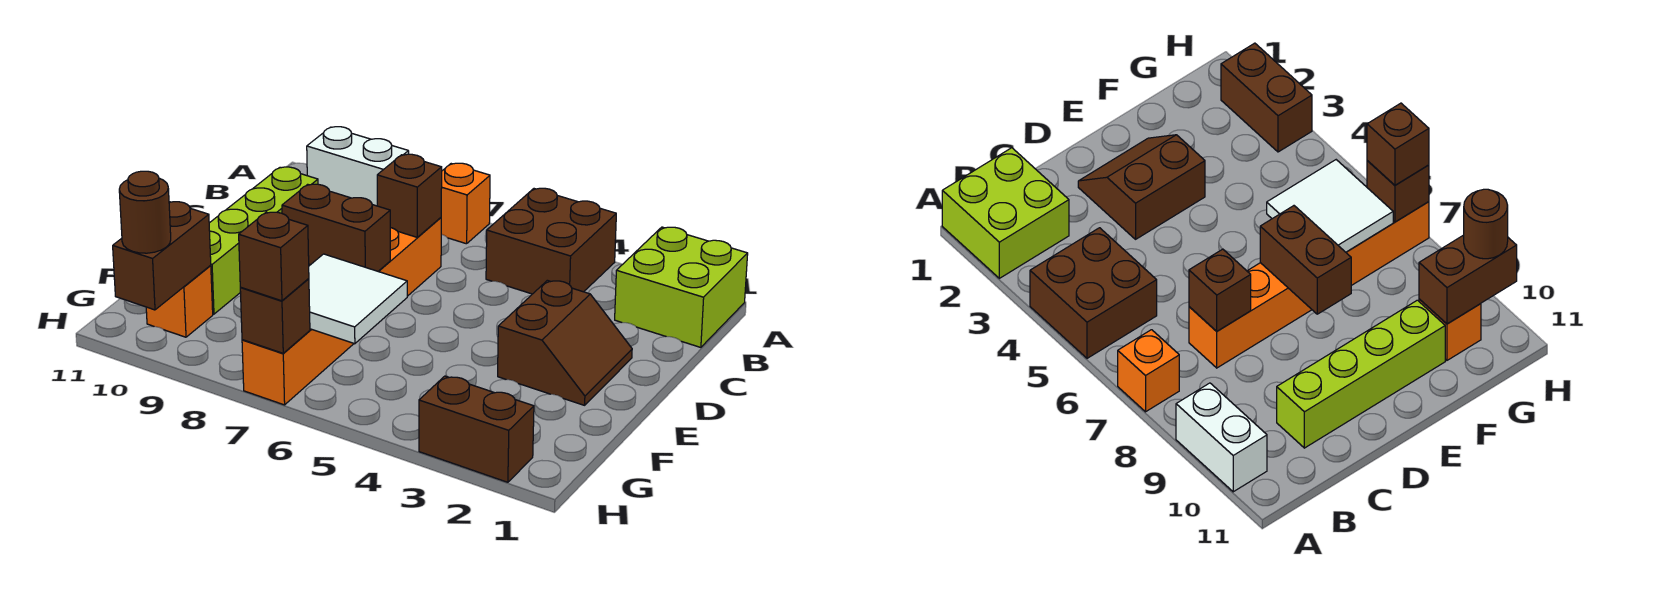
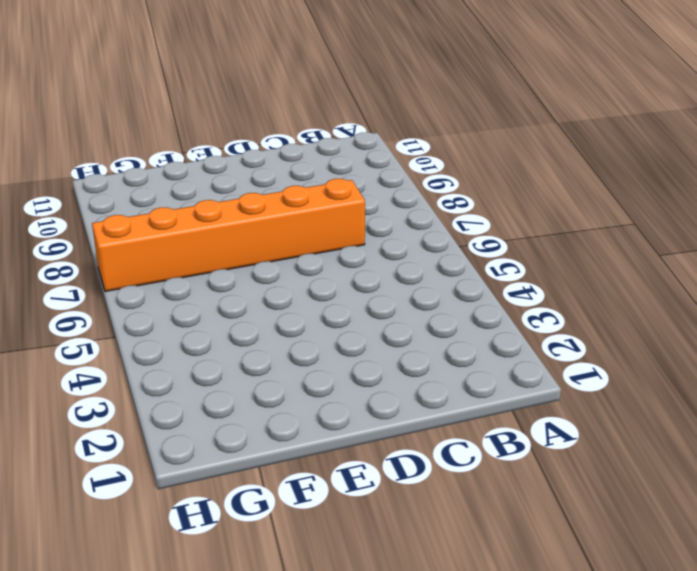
none -> lime brick A1:B2 level 1
none -> brown brick A4:B5 level 1
none -> orange brick A7 level 1

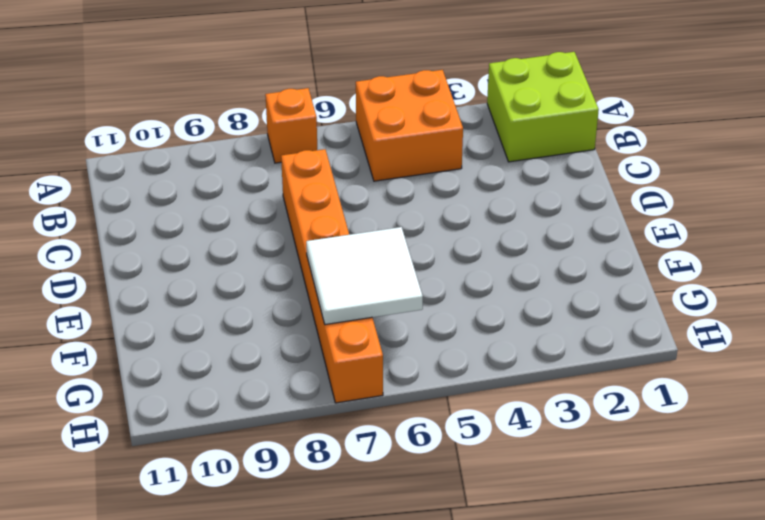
orange brick A4:B5 level 1 -> brown brick A4:B5 level 1
none -> white brick A9:A10 level 1
none -> lime brick C10:F10 level 1
none -> brown slope D2:E3 level 1 top 3

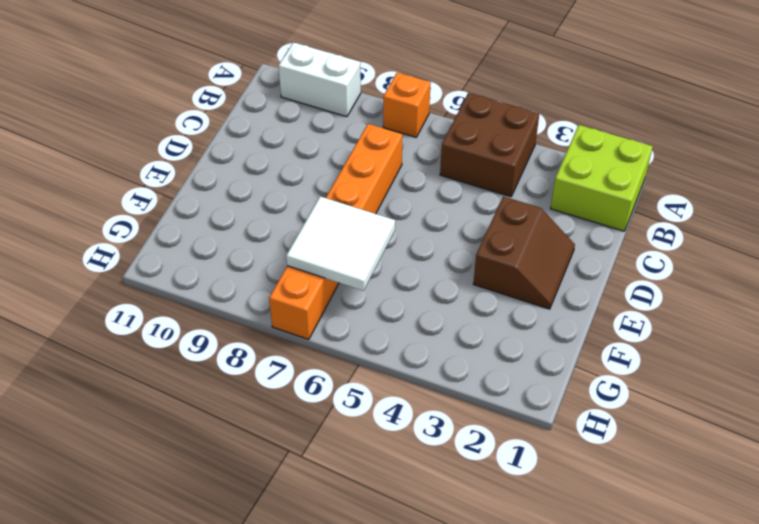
none -> lime brick C10:F10 level 1
none -> orange brick G10 level 1
none -> brown brick H2:H3 level 1

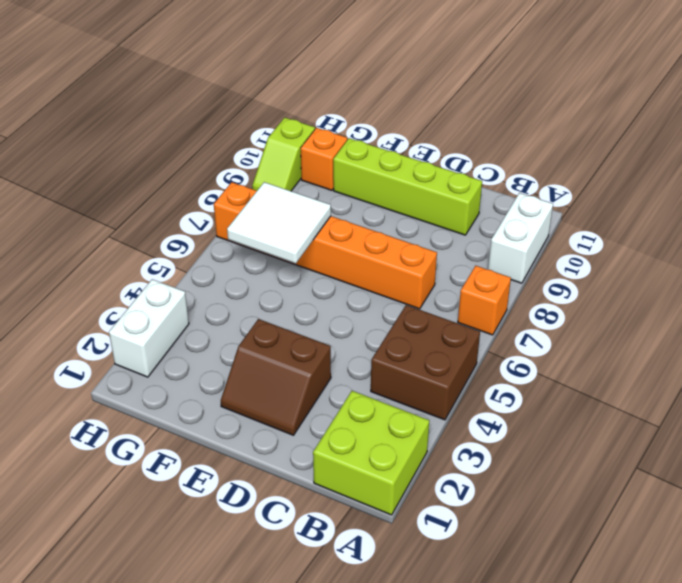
white brick H2:H3 level 1 -> brown brick H2:H3 level 1
lime slope H9:H10 level 1 top 10 -> none
none -> brown brick C7 level 2
none -> brown brick E7:E8 level 2
none -> brown brick G10:H10 level 2

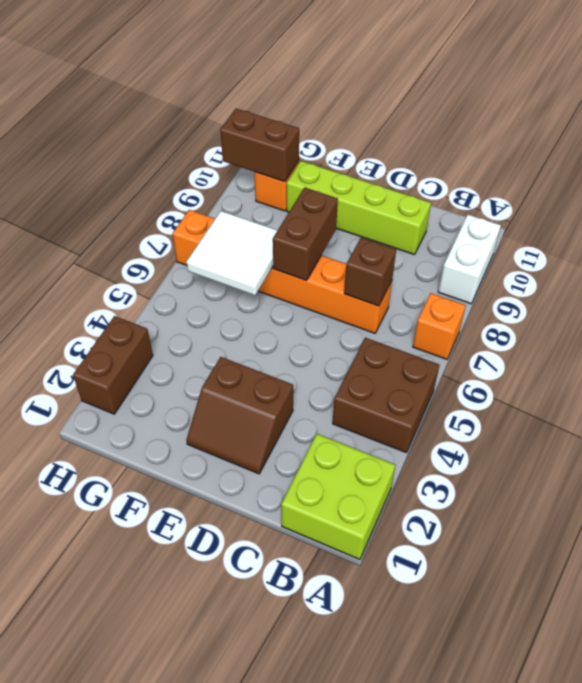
none -> brown brick H7 level 2
none -> brown brick H7 level 3
none -> brown round brick H10 level 3

